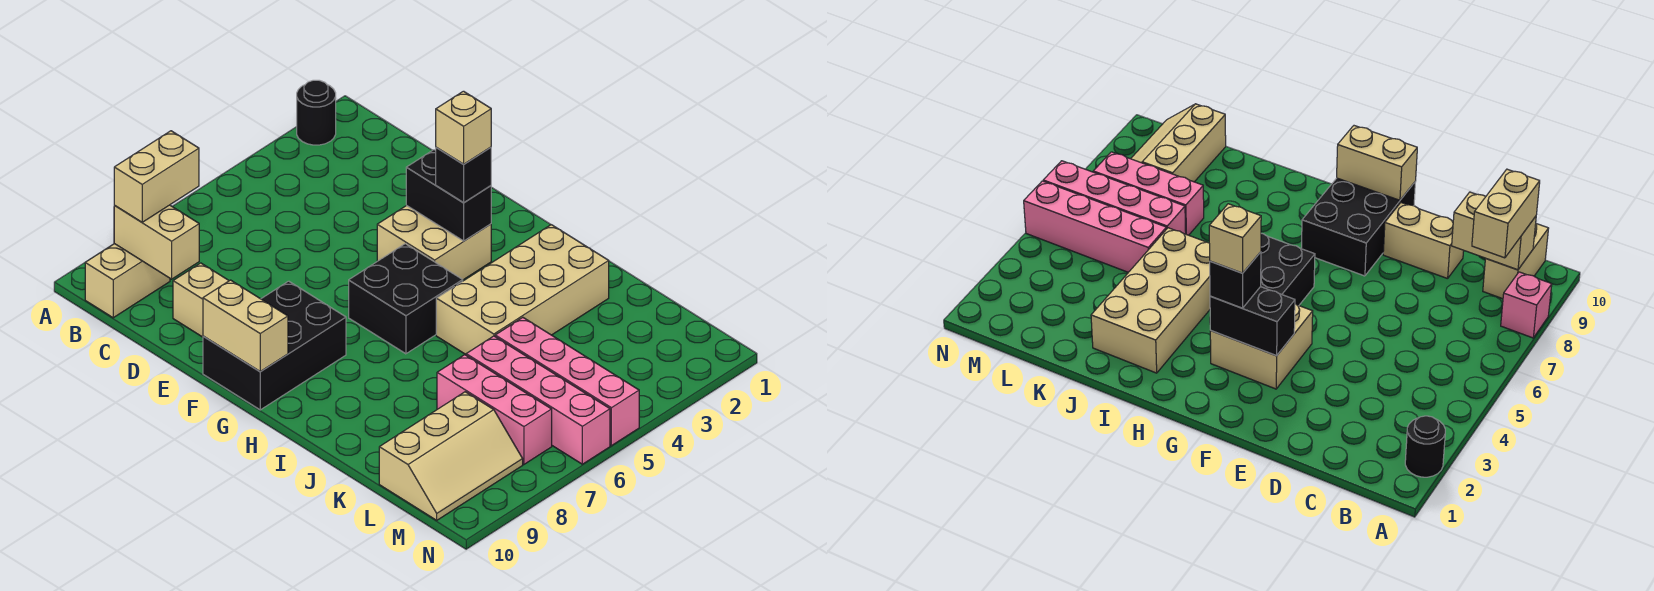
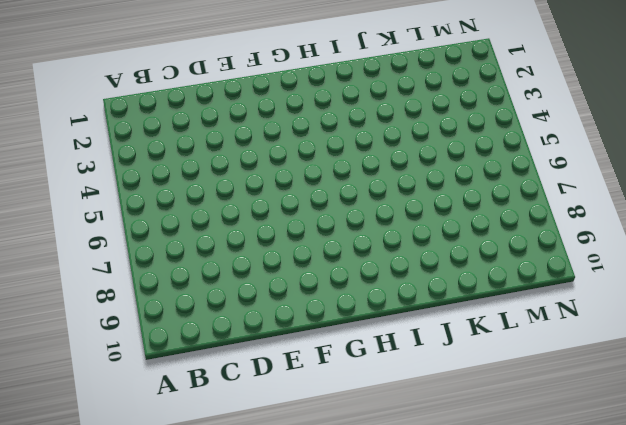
none -> black round brick A2 level 1
none -> pink brick A8 level 1
none -> tan brick B9:B10 level 1

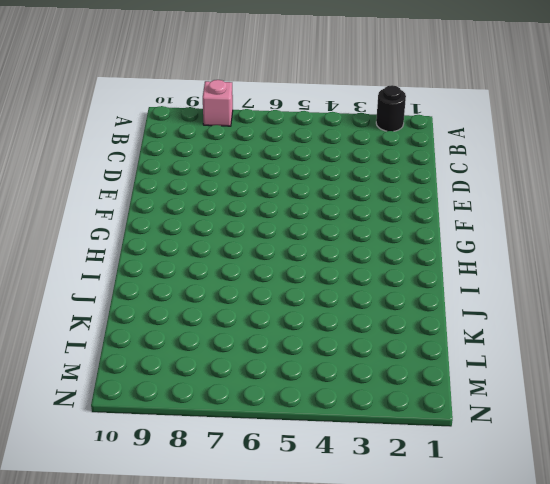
none -> tan brick B9:B10 level 1
none -> tan brick D9:E9 level 1
none -> tan brick F3:G4 level 1

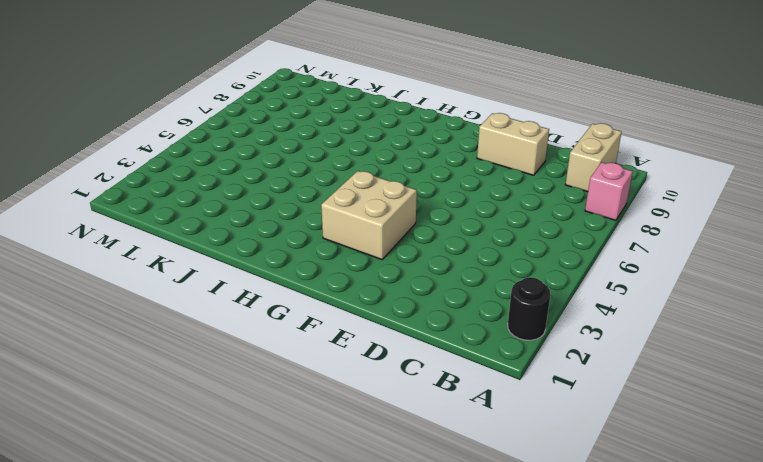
none -> black brick F8:G10 level 1
none -> black brick G5:H6 level 1
none -> tan brick I2:J5 level 1

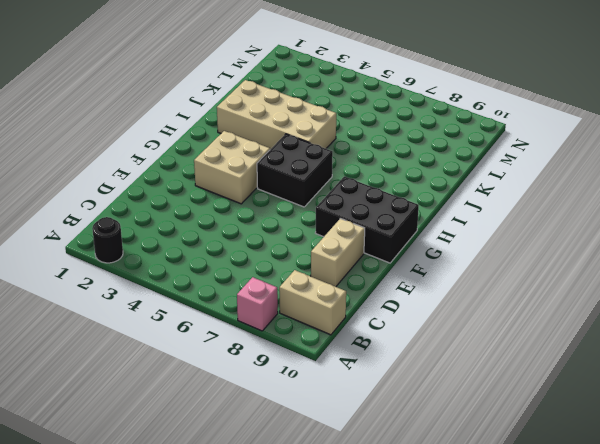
none -> pink brick K5:N5 level 1
none -> pink brick K6:N6 level 1
none -> pink brick K7:M7 level 1

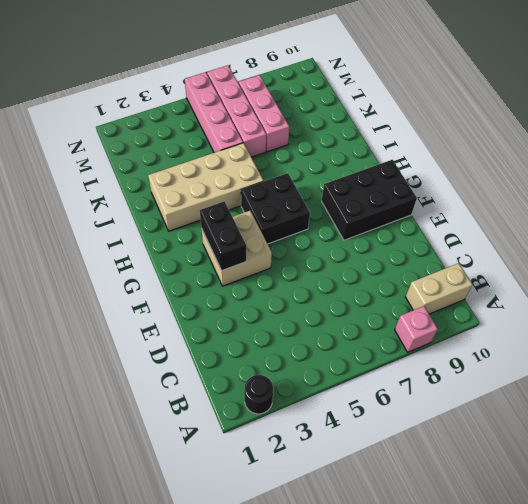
none -> tan brick D9:E9 level 1
none -> tan slope L8:M10 level 1 top L
none -> tan brick B9:C9 level 2

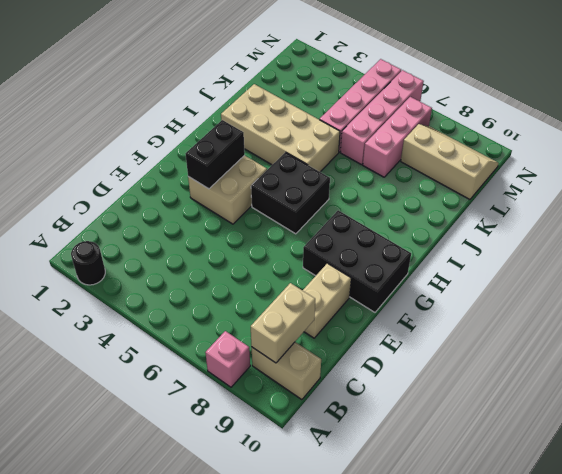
none -> tan brick F10:G10 level 2
none -> tan brick B8:B9 level 3
none -> black brick G3 level 3

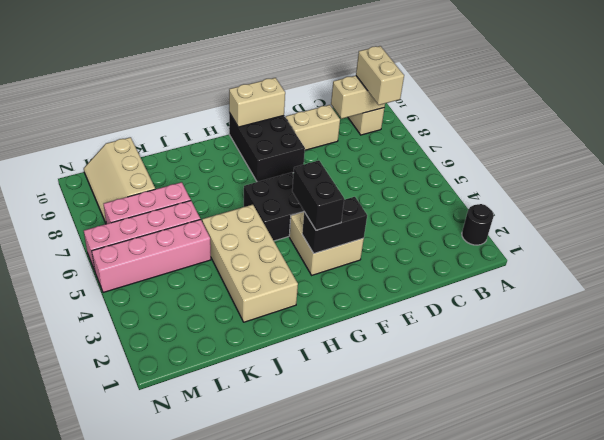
black brick G3:G4 level 3 -> black brick G3 level 3
none -> pink brick A8 level 1
none -> tan brick G3 level 4

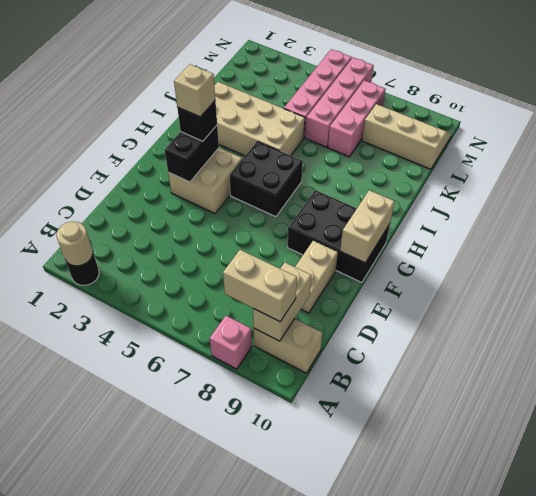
tan round brick A2 level 2 -> none

